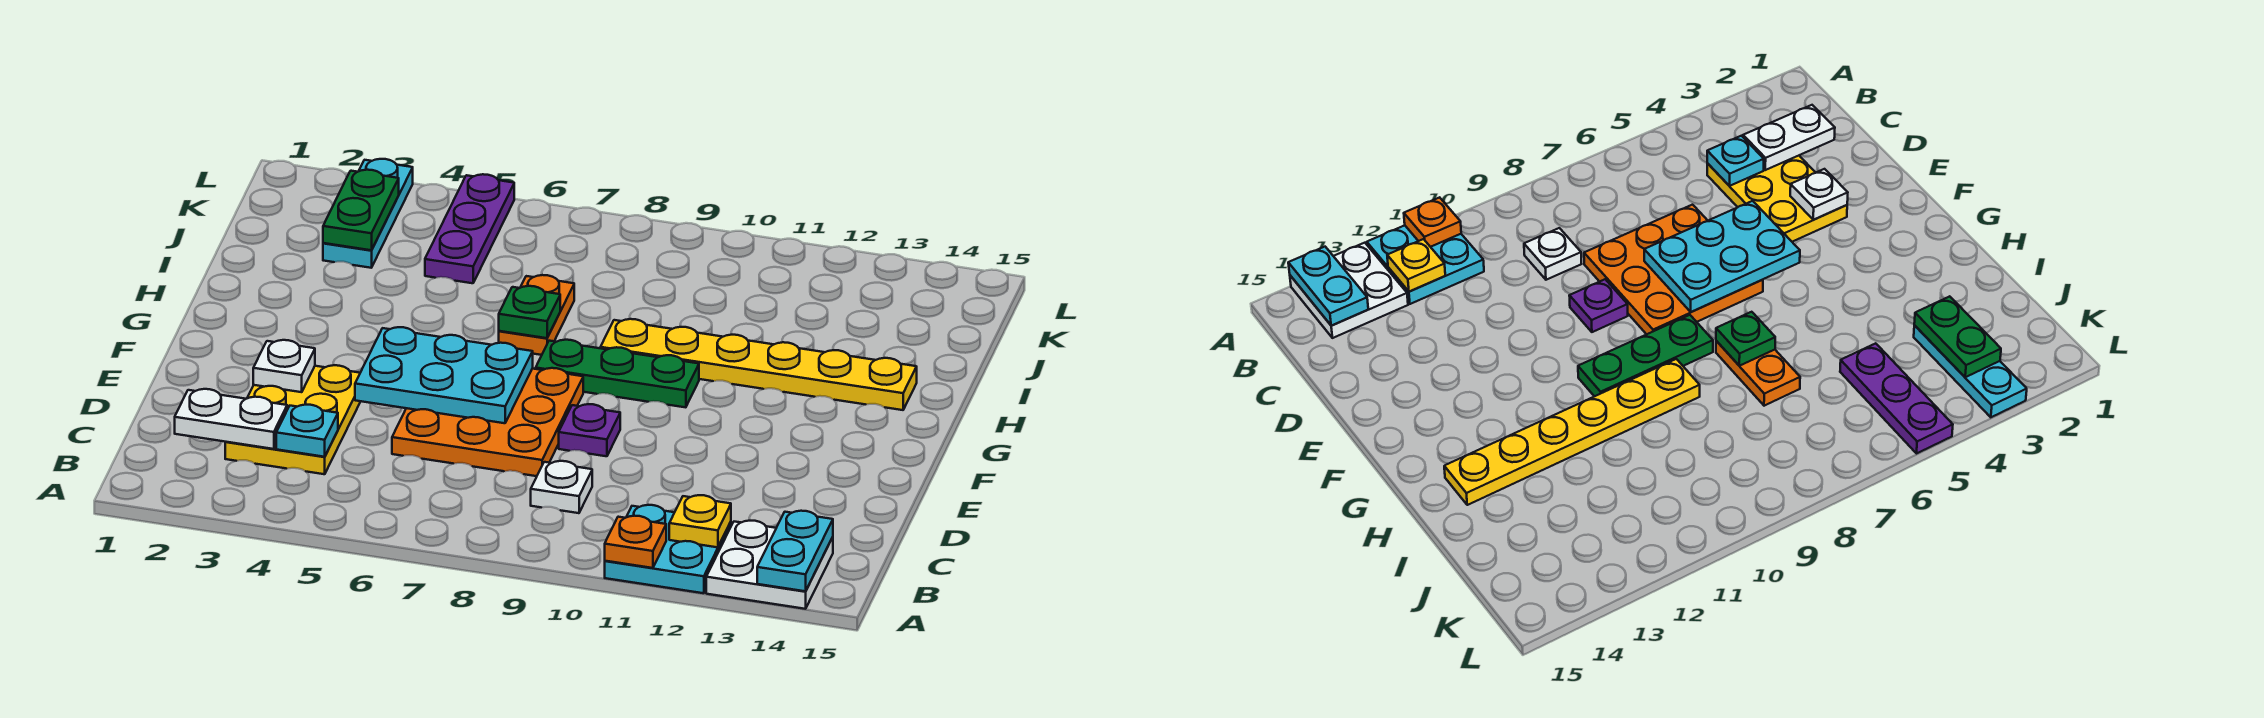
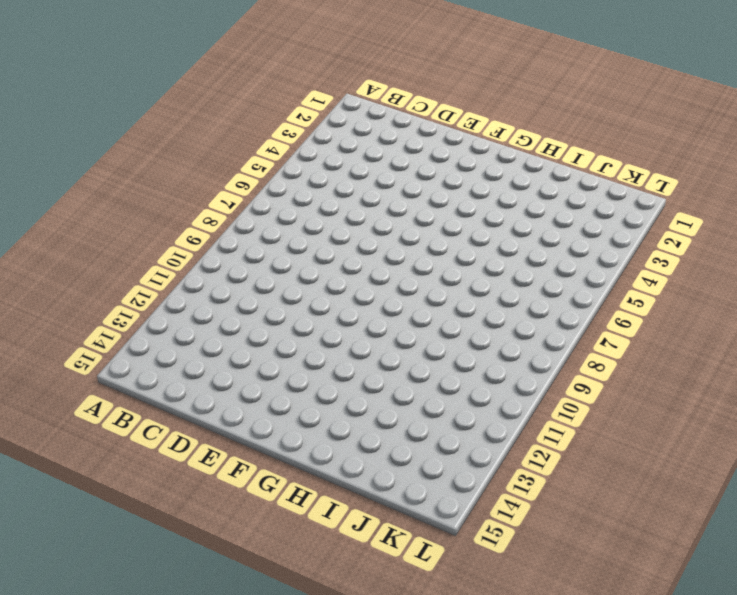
none -> cyan plate A11:B12 level 1
none -> white plate A13:B14 level 1
none -> yellow plate C3:E4 level 1

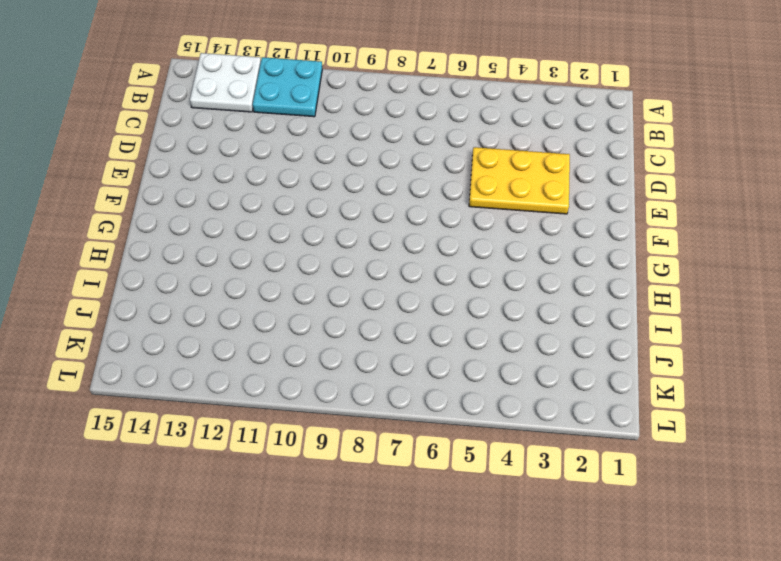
yellow plate D3:E5 level 1 -> yellow plate C3:E4 level 1
none -> white plate C9 level 1
none -> orange plate D6:F8 level 1
none -> purple plate E9 level 1

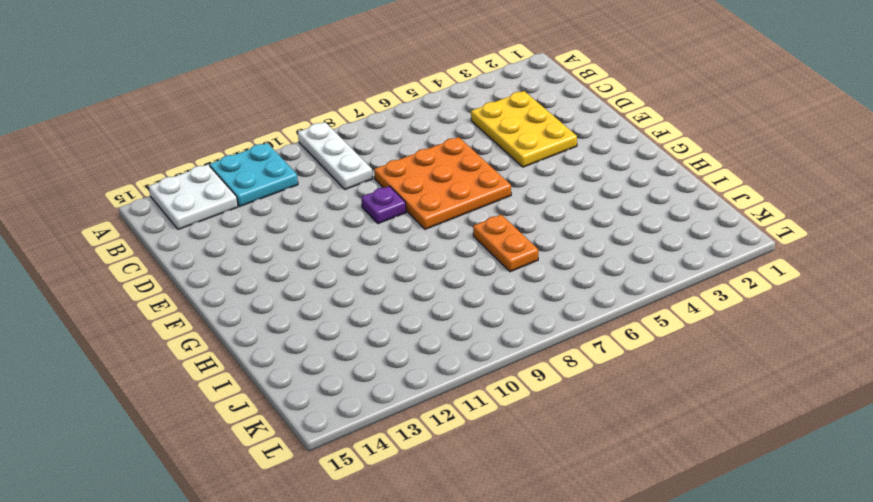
white plate A9:C9 level 1 -> white plate C9 level 1
none -> green plate G8:G10 level 1
none -> yellow plate H9:H14 level 1
none -> cyan plate J3:L3 level 1

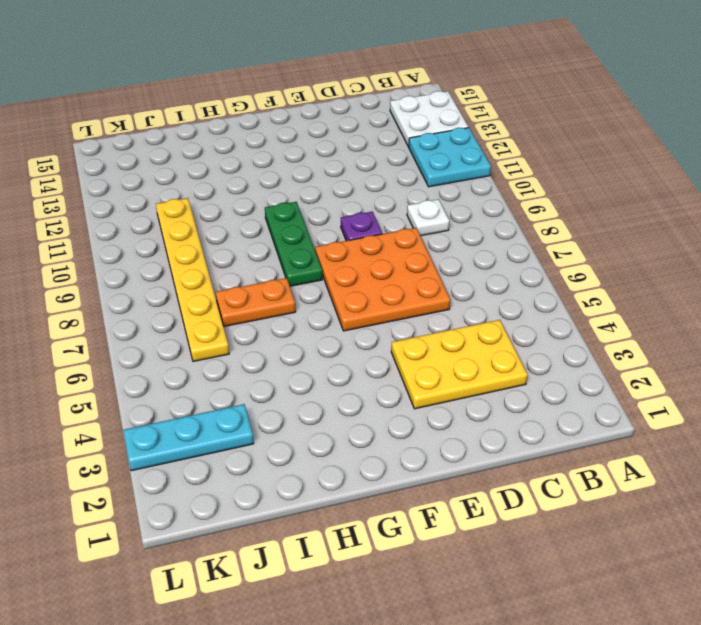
yellow plate J6:J11 level 1 -> yellow plate H9:H14 level 1
none -> purple plate J5:L5 level 1
none -> orange plate A11 level 2
none -> cyan plate A14:B14 level 2

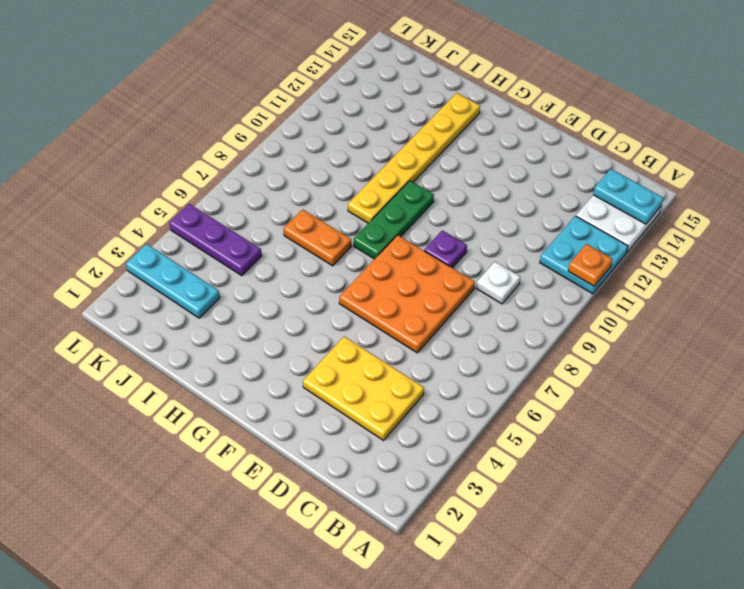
none -> yellow plate B12 level 2
none -> white plate C2:C3 level 2
none -> cyan plate C4 level 2

